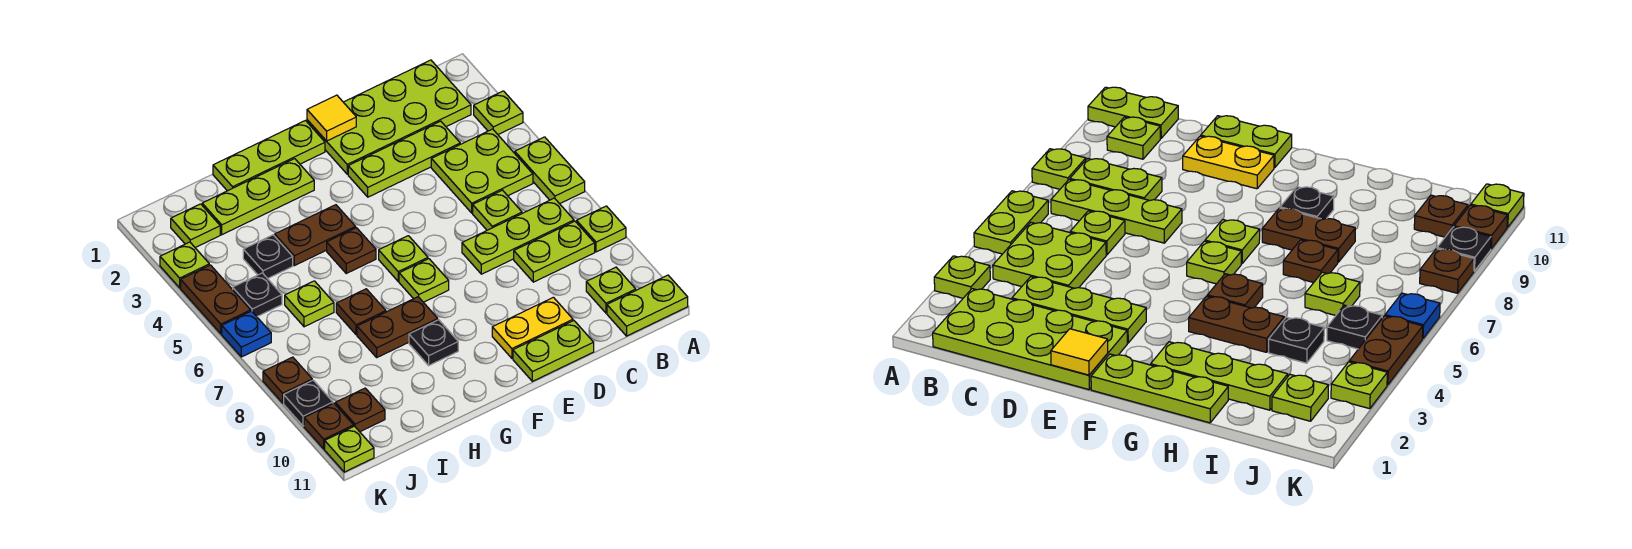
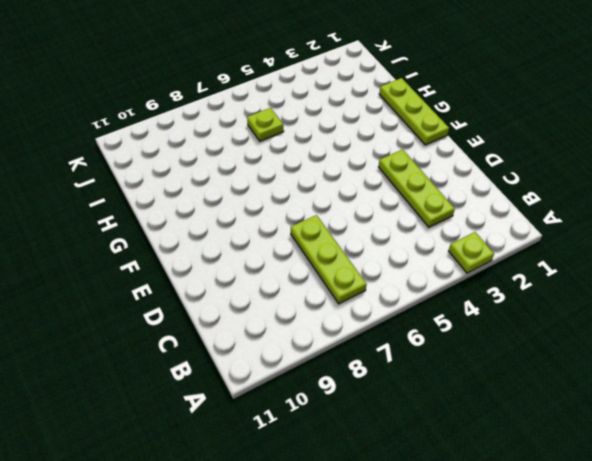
none -> lime plate A5:A6 level 1
none -> lime plate A8 level 1
none -> lime plate A11:B11 level 1
none -> lime plate B1:E2 level 1

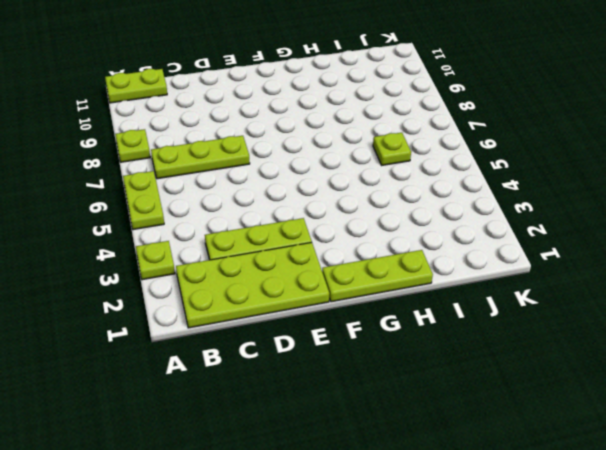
none -> lime plate B4:C5 level 1
none -> lime plate B8:C8 level 1
none -> lime plate B10 level 1
none -> lime plate C6 level 1

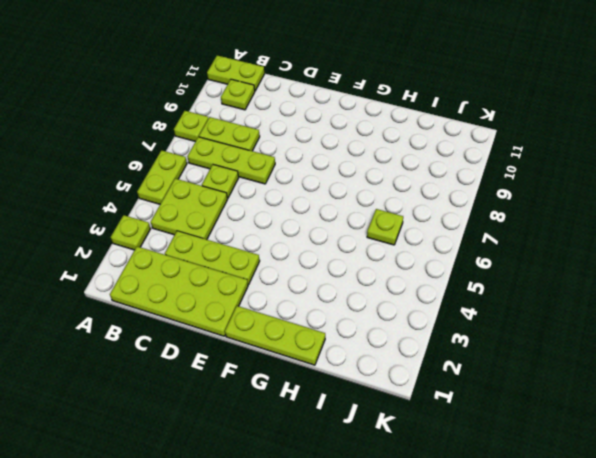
none -> yellow plate D10:E10 level 1
none -> lime plate D11:E11 level 1
none -> lime plate F6 level 1
none -> lime plate F7 level 1

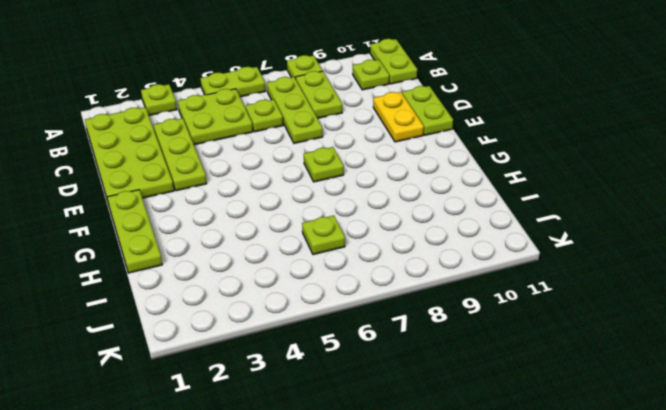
none -> lime plate F6 level 1
none -> lime plate G2:I2 level 1
none -> brown plate G4:H4 level 1
none -> brown plate G5 level 1

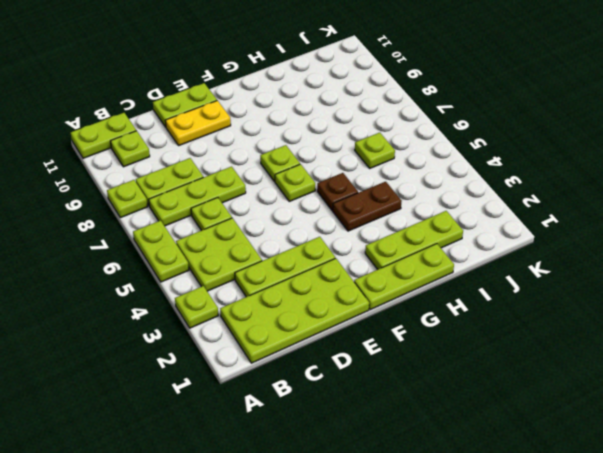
none -> brown plate G8:H8 level 1
none -> black plate G9 level 1
none -> brown plate H7 level 1
none -> black plate I4 level 1

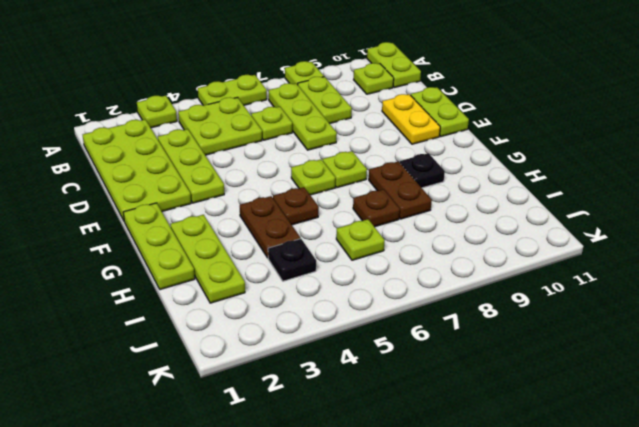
none -> lime plate J2 level 1
none -> black plate J5 level 1
none -> brown plate J10 level 1
none -> lime plate K3 level 1

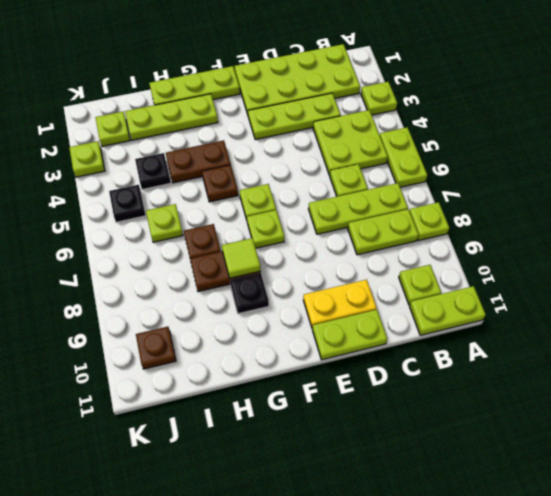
lime tile G8 level 2 -> none
none -> brown plate K4:K5 level 1
none -> blue plate K6 level 1
none -> brown plate K8 level 1
none -> black plate K9 level 1

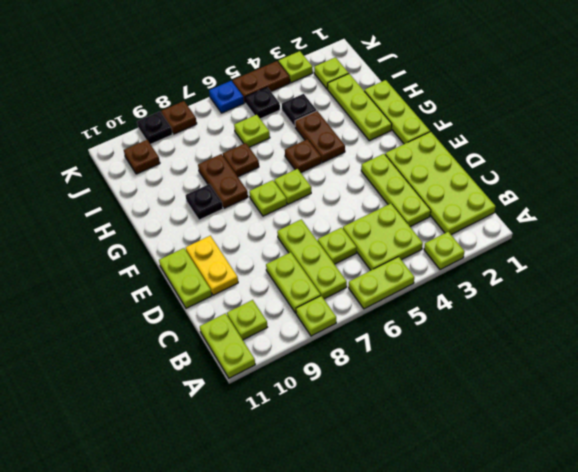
none -> brown plate K10 level 1
none -> lime plate K11 level 1
none -> yellow tile E1 level 2

